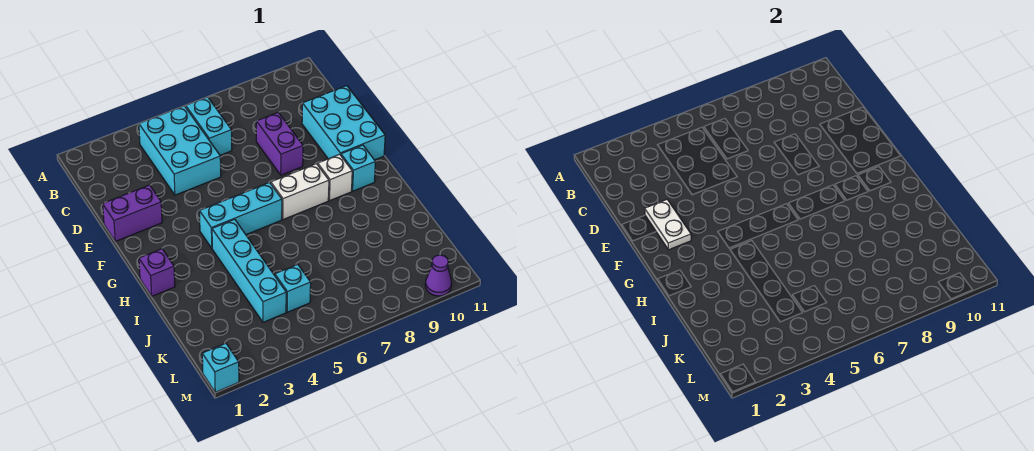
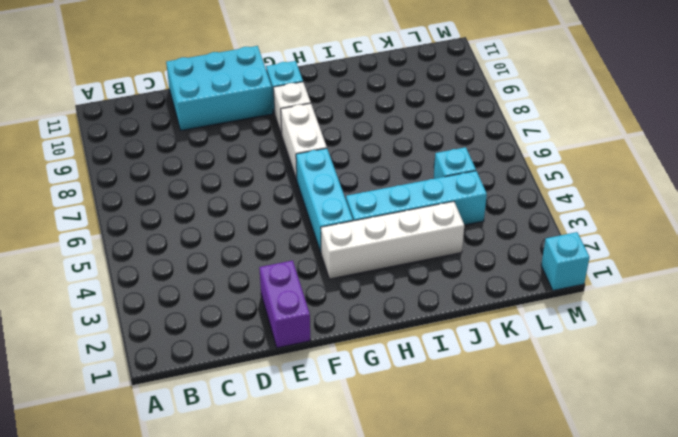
white brick G3:J3 level 1 -> none
none -> cyan brick B4:D5 level 1
none -> cyan brick B6:C6 level 1
none -> purple brick D8:E8 level 1

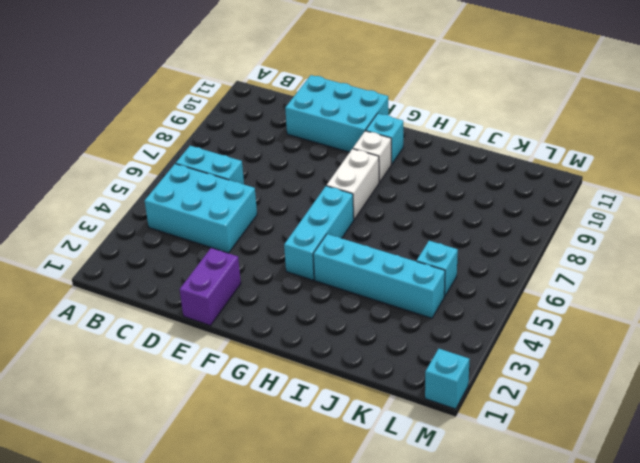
none -> purple brick D8:E8 level 1
none -> purple brick H1 level 1
none -> purple cone M10 level 1

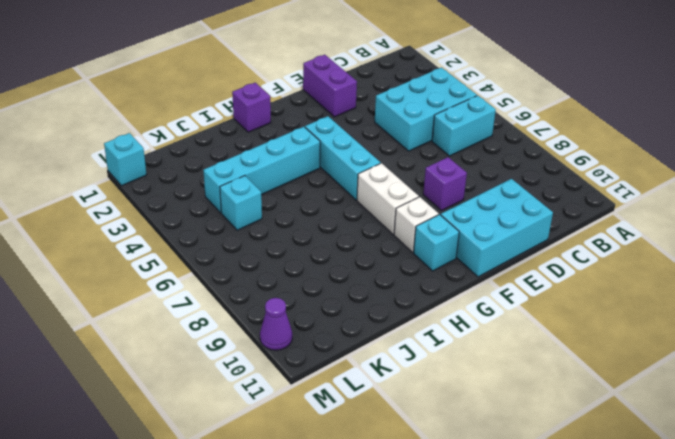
purple brick E8 level 1 -> purple brick D8:E8 level 1
none -> white plate E2:F2 level 2

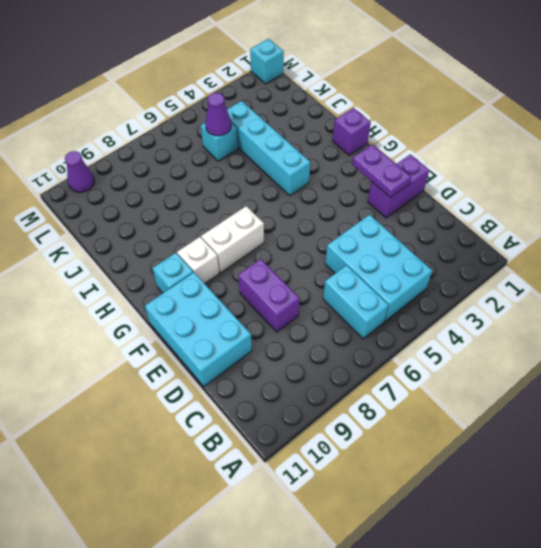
purple plate E2:F2 level 2 -> white plate E2:F2 level 2
purple cone K5 level 2 -> none
none -> cyan brick G4:G6 level 1

